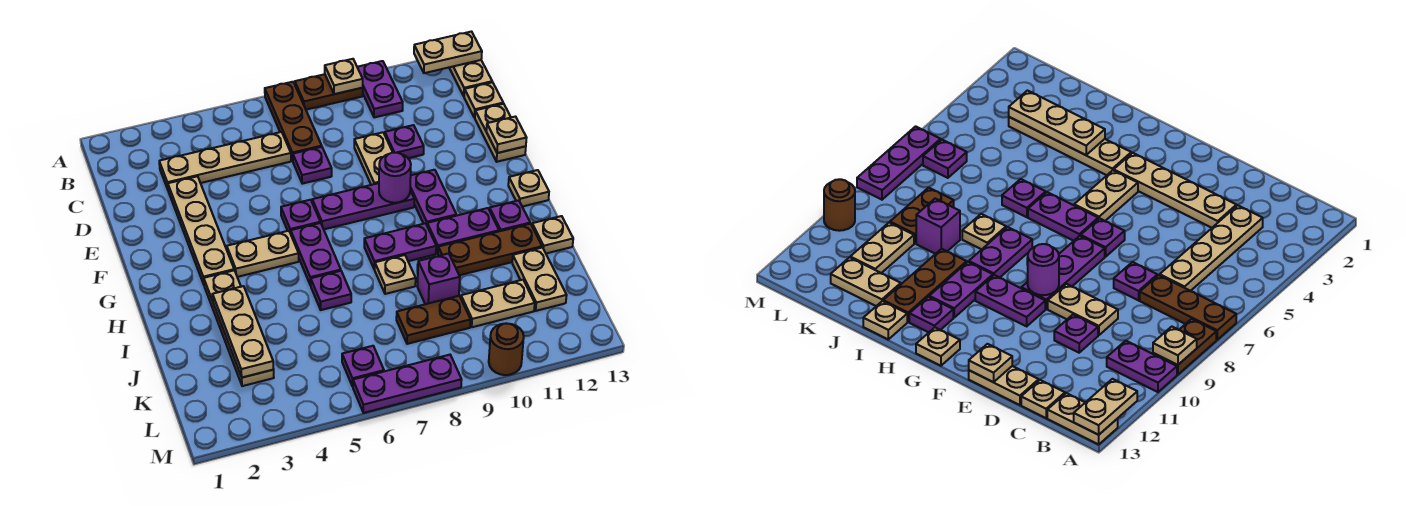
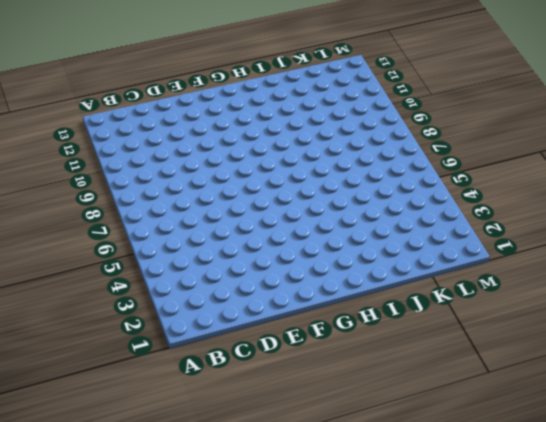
none -> brown plate A7:C7 level 1
none -> brown plate A8:A9 level 1
none -> purple plate A10:B10 level 1
none -> tan plate A13:B13 level 1

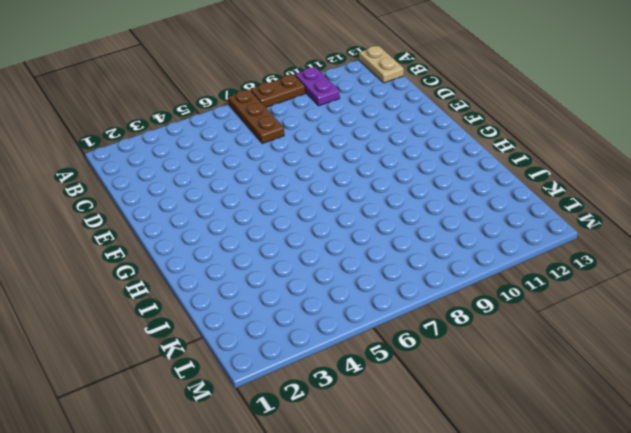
none -> tan plate C3:C6 level 1
none -> tan plate C13 level 1
none -> tan plate D3:G3 level 1
none -> purple plate D7 level 1

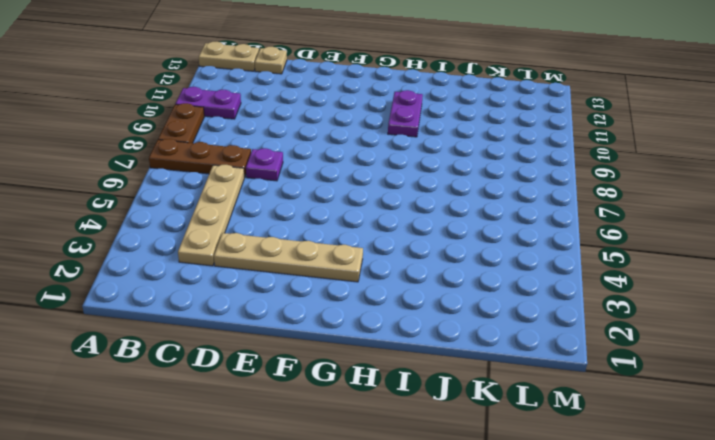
none -> tan plate D9:E9 level 1
none -> purple plate D10 level 1
none -> tan plate D13:E13 level 1
none -> purple plate F6 level 1

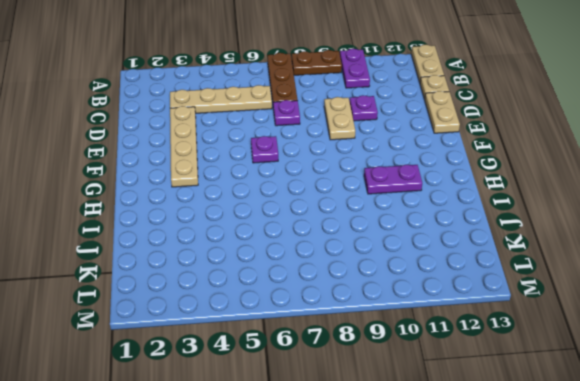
none -> purple plate F7:F9 level 1
none -> purple plate F10:G10 level 1
none -> tan plate G4:G5 level 1
none -> purple plate G6:H6 level 1

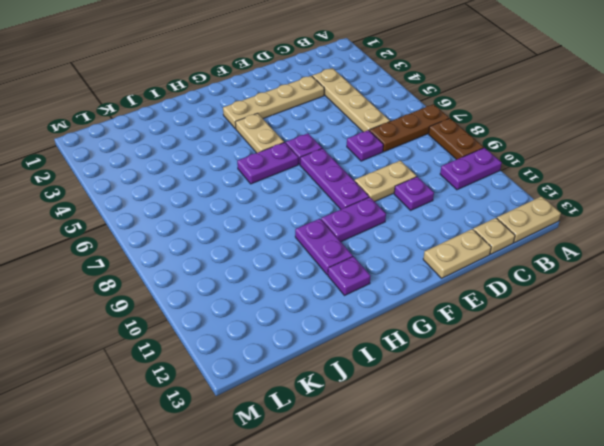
none -> tan plate G13 level 1
none -> tan plate H3:K3 level 1
none -> purple plate H8:H9 level 1
none -> purple plate I6 level 1

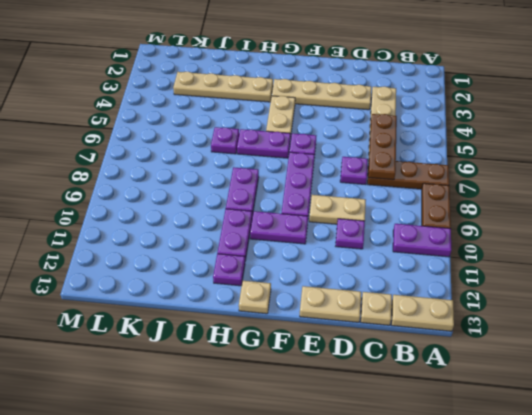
brown plate C5:C7 level 2 -> brown plate I10:I12 level 1
none -> tan plate I8 level 1
none -> tan plate I13 level 1
none -> purple brick J9 level 1
none -> tan plate J12:K12 level 1

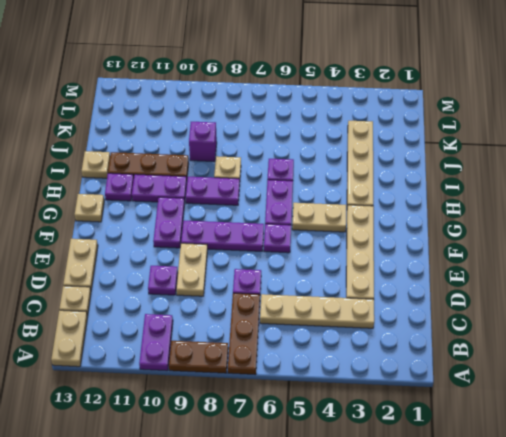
none -> tan plate J12:K12 level 1
none -> brown plate K8:K9 level 1
none -> tan plate K10:K11 level 1
none -> purple plate L6 level 1

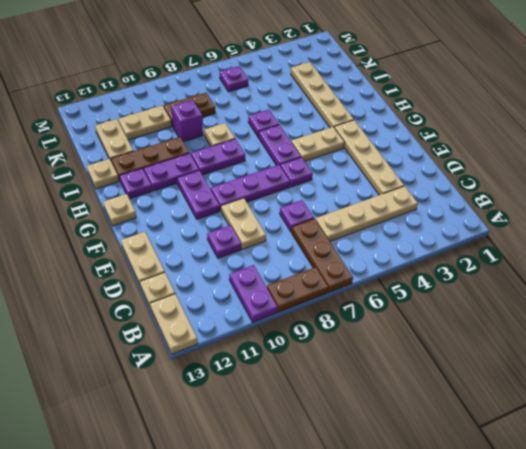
none -> purple plate M6:M8 level 1
none -> brown round brick M10 level 1
none -> tan plate A9 level 2
none -> tan plate A12:A13 level 2

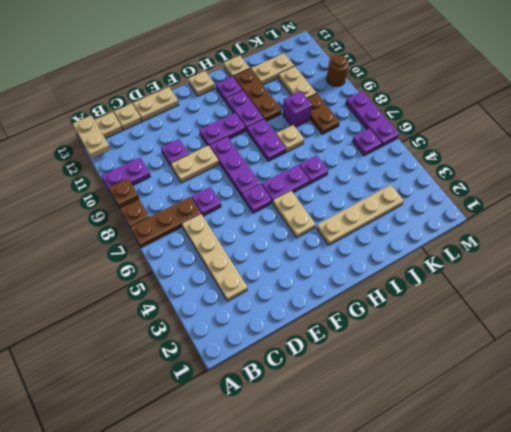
brown plate A9 level 2 -> tan plate A9 level 2
none -> tan plate D3:G3 level 1
none -> tan plate E13 level 2
none -> purple round brick F9 level 2
none -> tan plate I3:K3 level 2

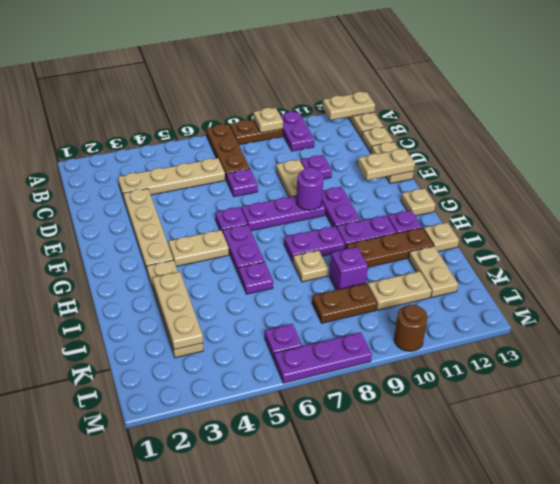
tan plate E12:E13 level 2 -> tan plate E13 level 2

